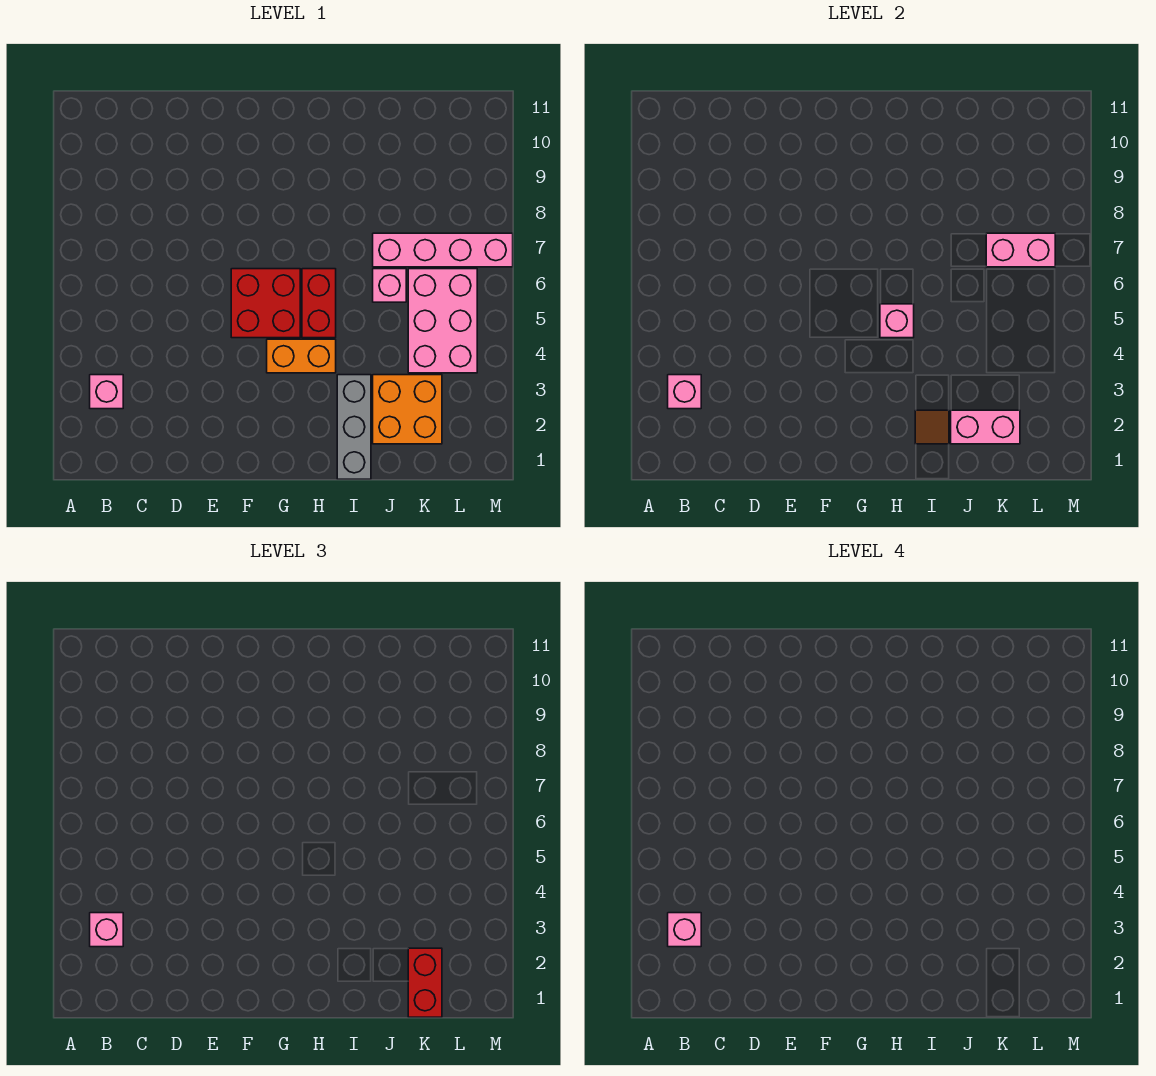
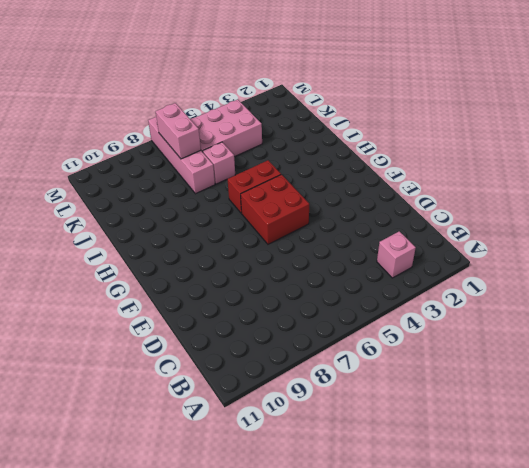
none -> orange brick G4:H4 level 1
none -> grey brick I1:I3 level 1
none -> orange brick J2:K3 level 1

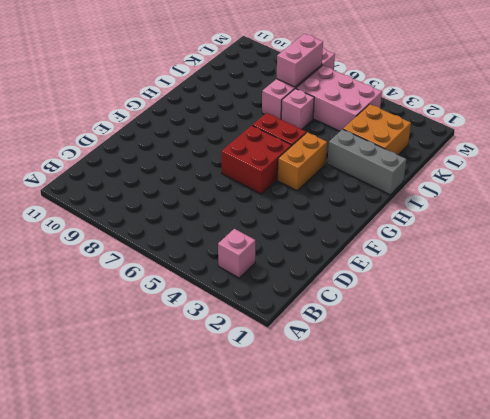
none -> pink brick B3 level 2
none -> pink brick H5 level 2
none -> brown tile I2 level 2

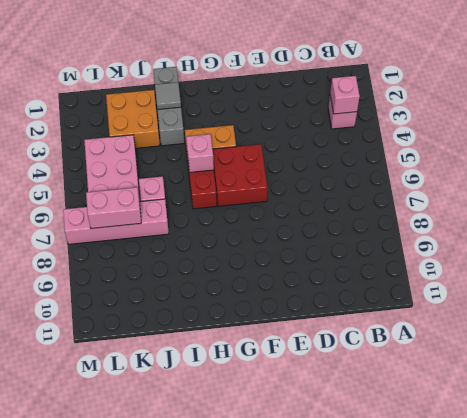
grey tile I2 level 2 -> brown tile I2 level 2
none -> pink brick J2:K2 level 2
none -> pink brick B3 level 3
none -> red brick K1:K2 level 3

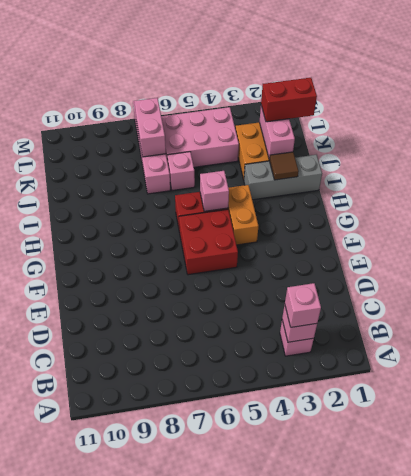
none -> pink brick B3 level 4

